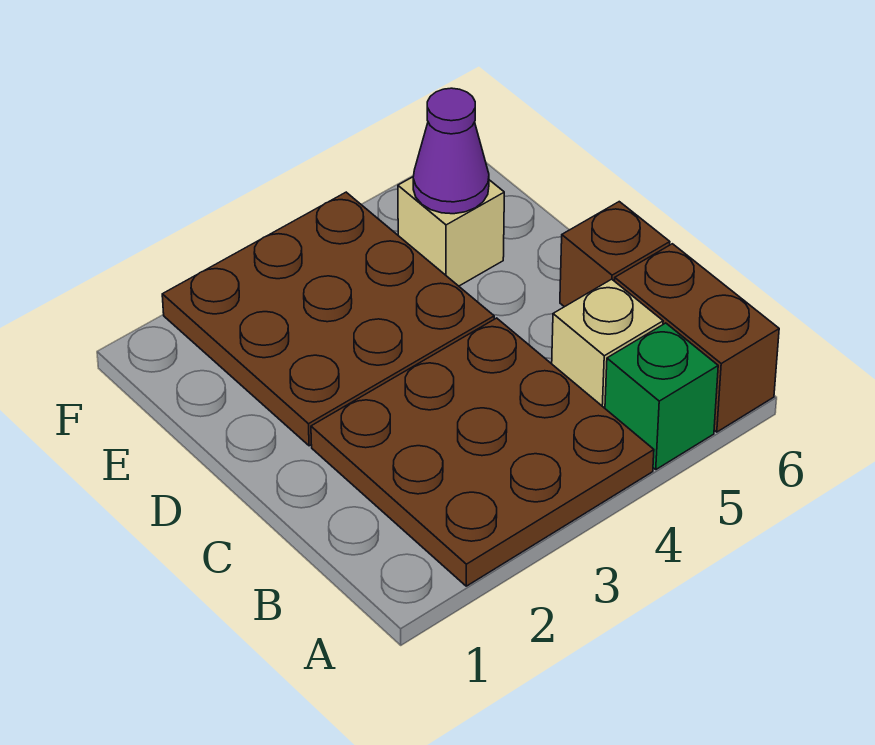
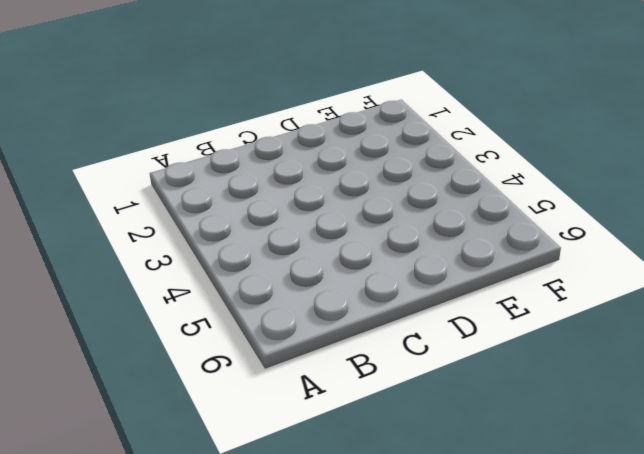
none -> brown plate A2:C4 level 1
none -> green brick A5 level 1

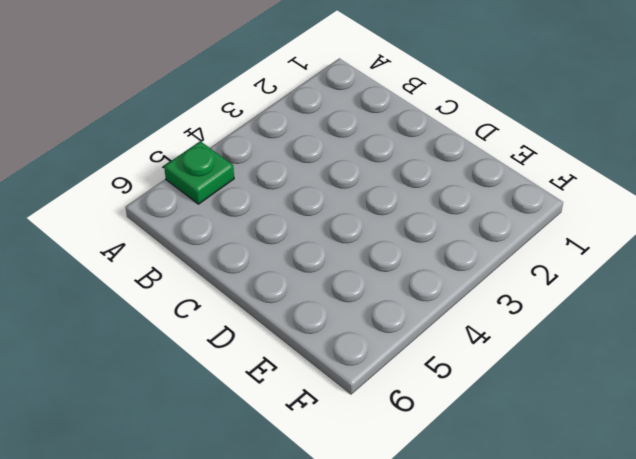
green plate A5 level 1 -> green brick A5 level 1
none -> brown plate A2:C4 level 1
none -> brown brick A6:B6 level 1

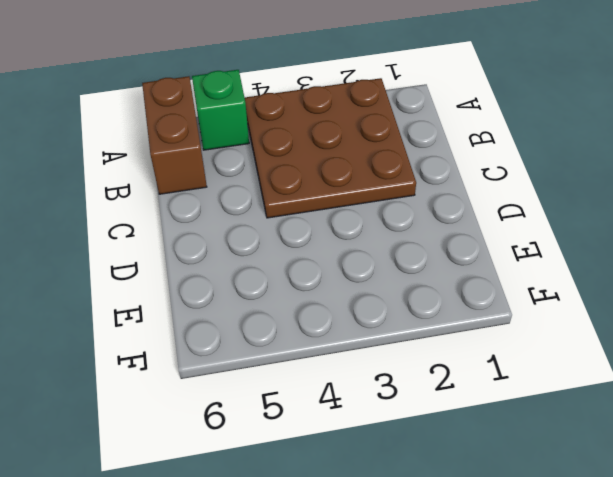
none -> tan brick B5 level 1
none -> brown brick C6 level 1

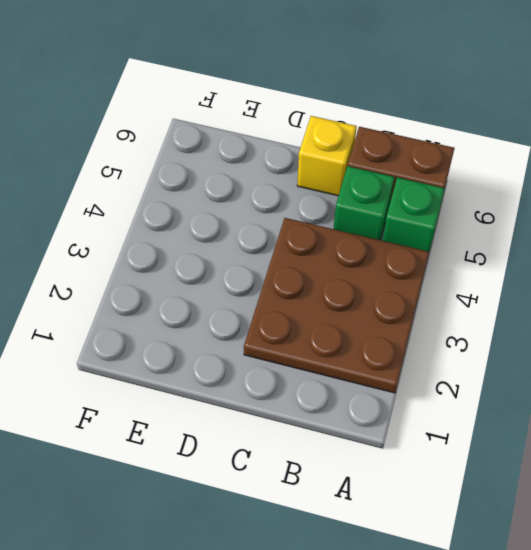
green brick B5 level 1 -> tan brick B5 level 1
yellow brick C6 level 1 -> brown brick C6 level 1
none -> brown plate D2:F4 level 1
none -> tan brick E5 level 1

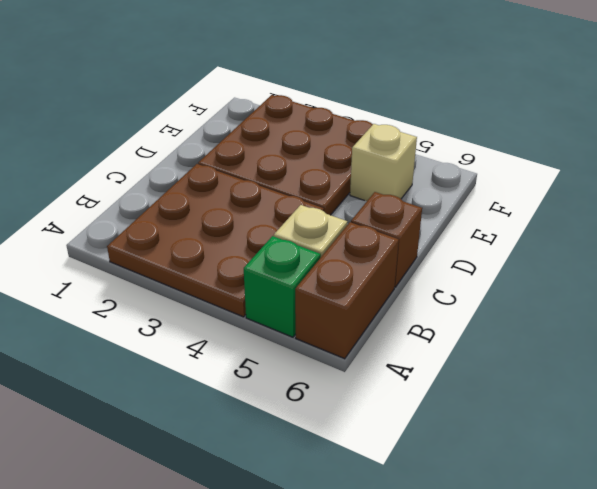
none -> purple cone E5 level 2

